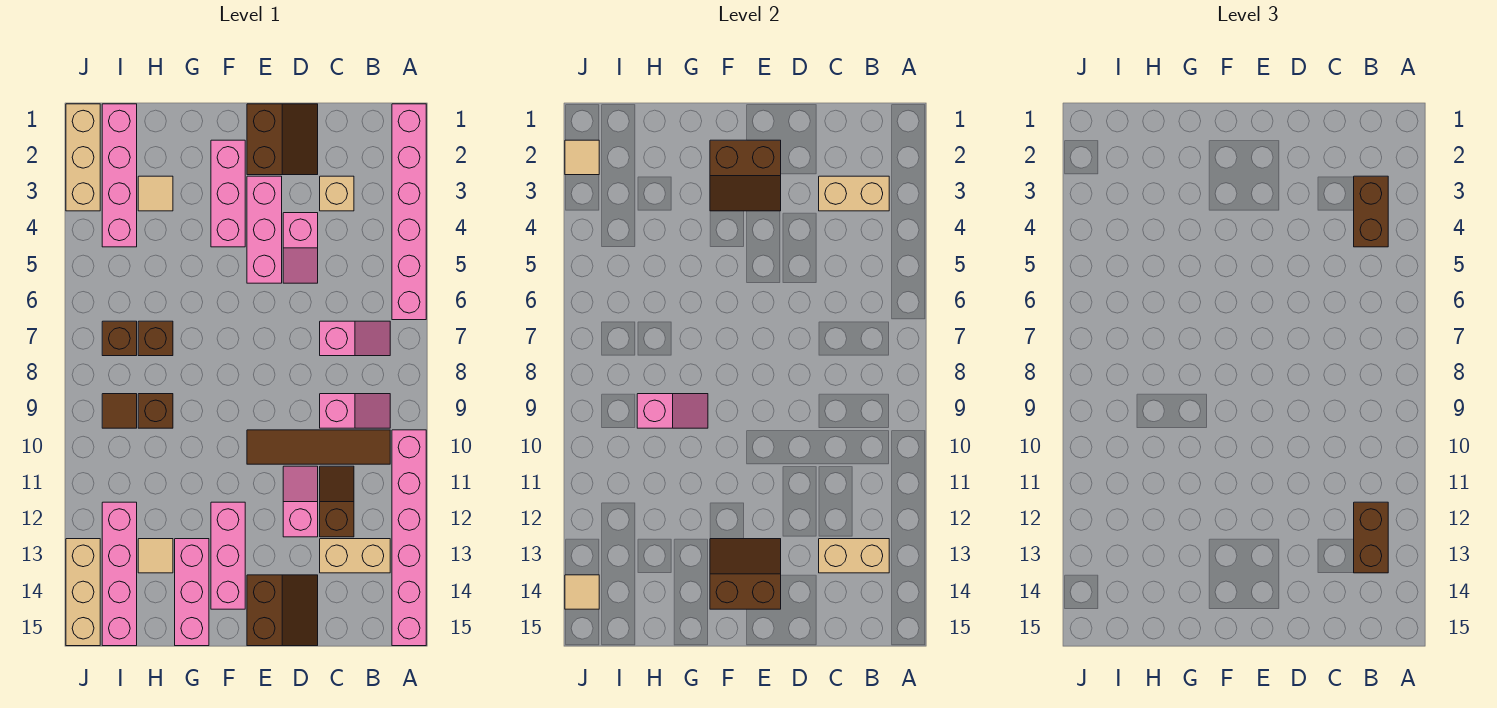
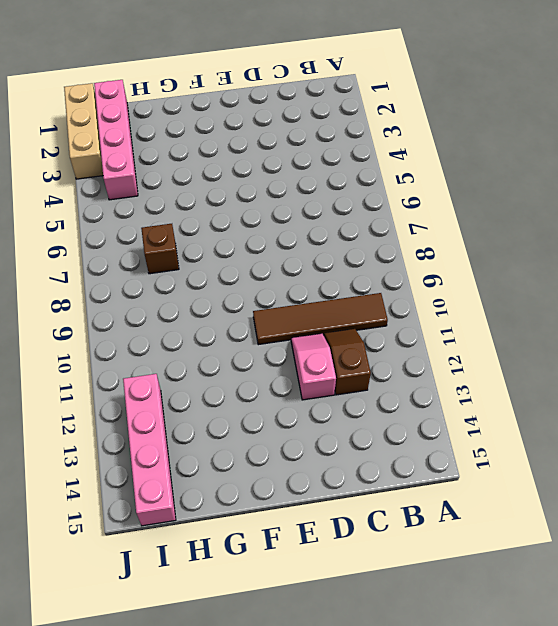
none -> pink brick A1:A6 level 1
none -> pink brick A10:A15 level 1
none -> pink slope B7:C7 level 1 top C
none -> pink slope B9:C9 level 1 top C

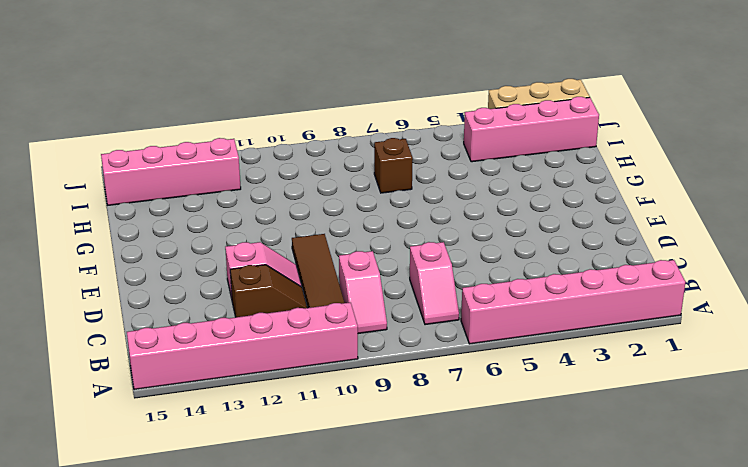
none -> tan brick B13:C13 level 1
none -> tan brick C3 level 1
none -> brown slope D1:E2 level 1 top E
none -> pink slope D4:D5 level 1 top 4

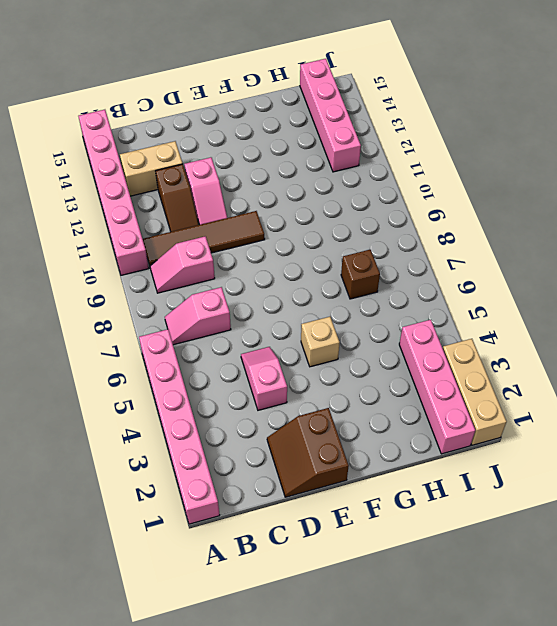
tan brick F5 level 1 -> tan brick C3 level 1
none -> brown slope D14:E15 level 1 top E
none -> pink brick E3:E5 level 1
none -> pink brick F2:F4 level 1
none -> pink brick F12:F14 level 1

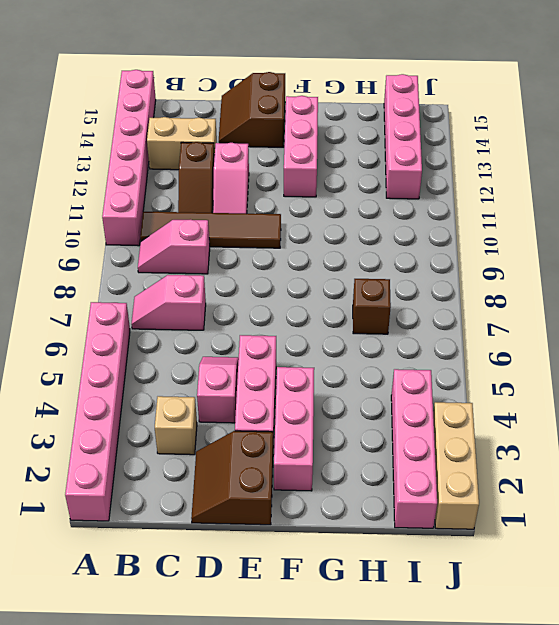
none -> pink brick G13:G15 level 1
none -> tan tile H3 level 1
none -> brown brick H9 level 1
none -> tan tile H13 level 1

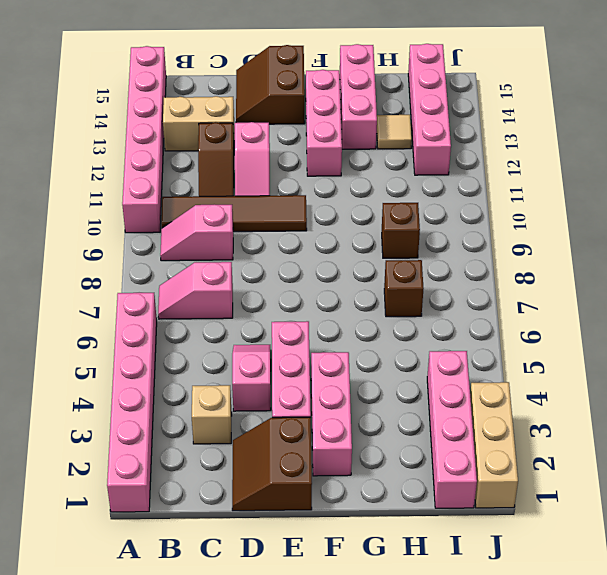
none -> tan tile H3 level 1
none -> brown brick I7 level 1
none -> brown tile I9 level 1
none -> tan brick J13:J15 level 1

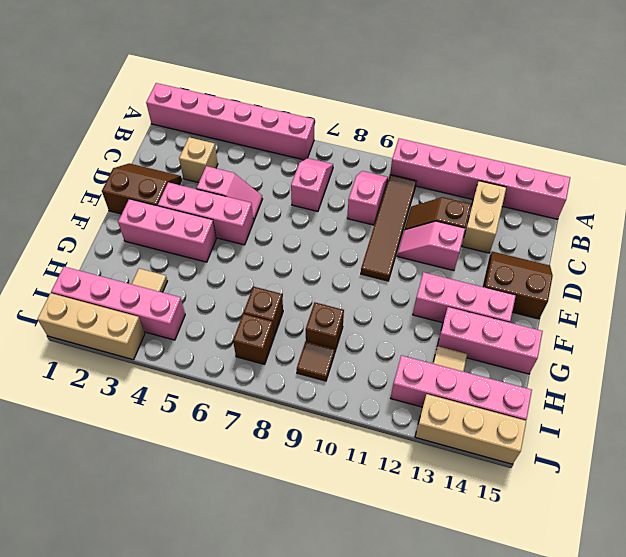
none -> tan brick B3:C3 level 2
none -> tan brick B13:C13 level 2
none -> brown slope E2:F3 level 2 top 2
none -> brown slope E13:F14 level 2 top 14

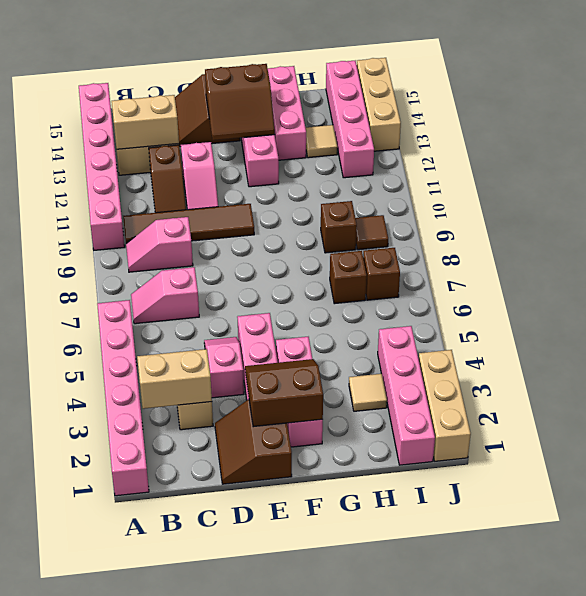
none -> pink slope G9:H9 level 2 top H
none -> tan tile J2 level 2
none -> tan tile J14 level 2
none -> brown brick B3:B4 level 3

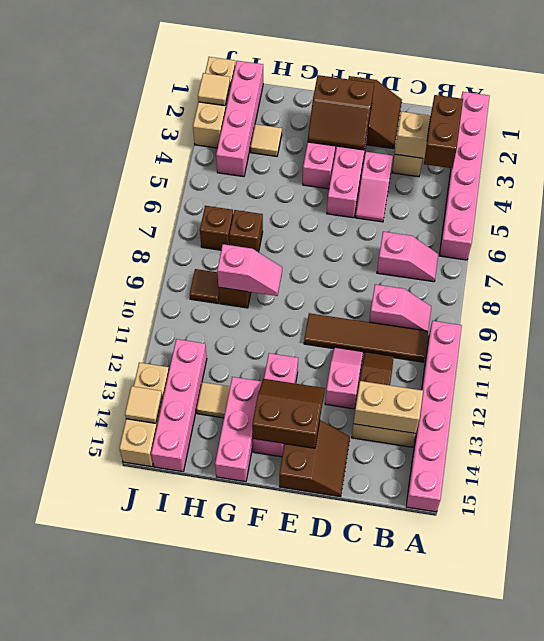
none -> brown brick B12:B13 level 3

